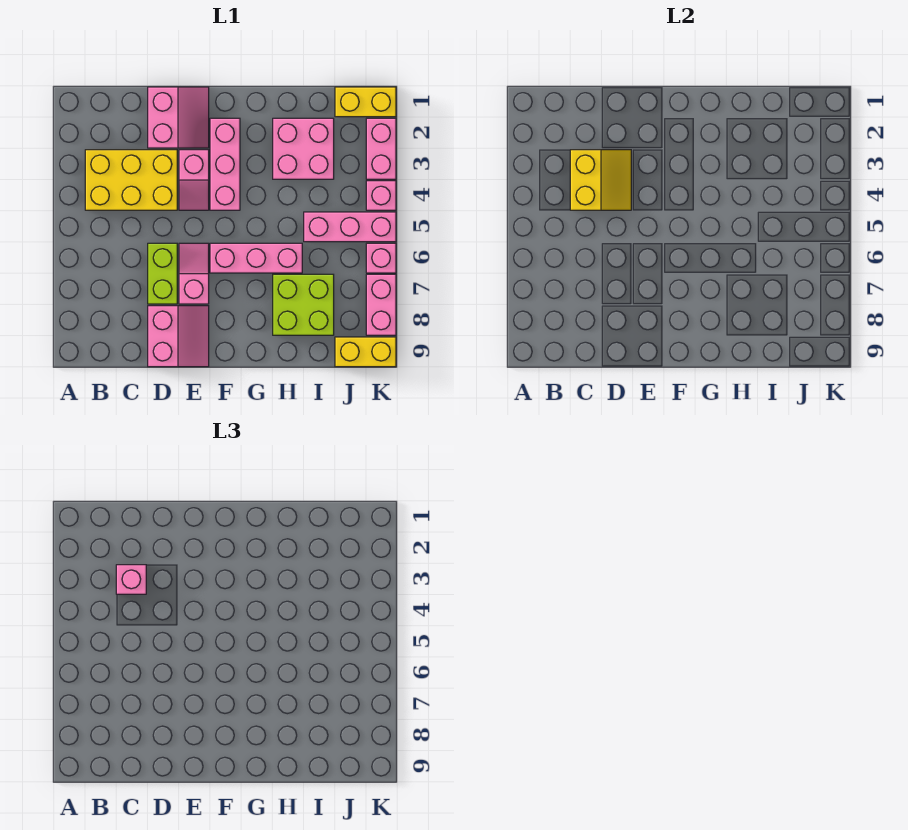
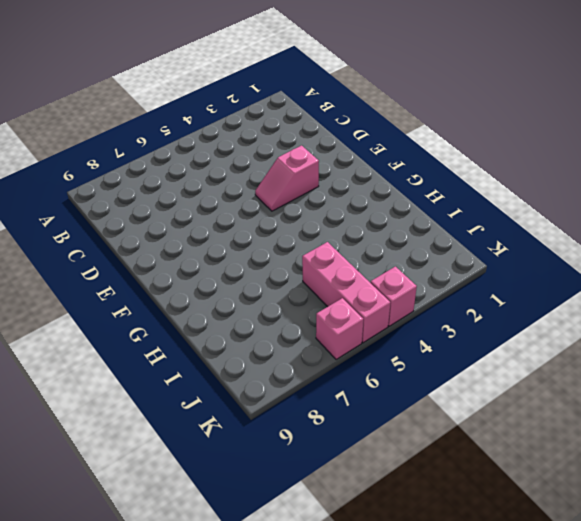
none -> yellow brick B3:D4 level 1
none -> pink slope D1:E2 level 1 top D
none -> lime brick D6:D7 level 1

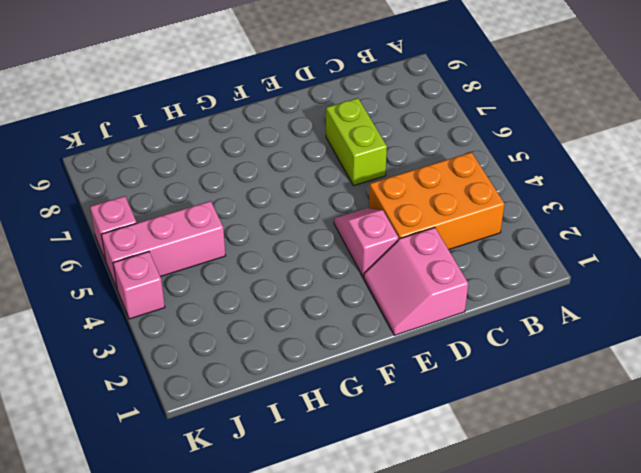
orange brick B3:D4 level 1 -> yellow brick B3:D4 level 1
none -> pink slope D8:E9 level 1 top D
none -> pink slope E6:E7 level 1 top 7
none -> pink brick F2:F4 level 1

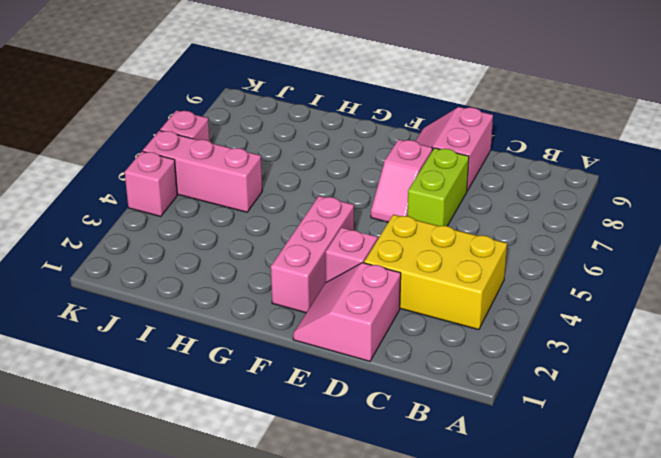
none -> pink brick F6:H6 level 1
none -> pink brick H2:I3 level 1
none -> lime brick H7:I8 level 1

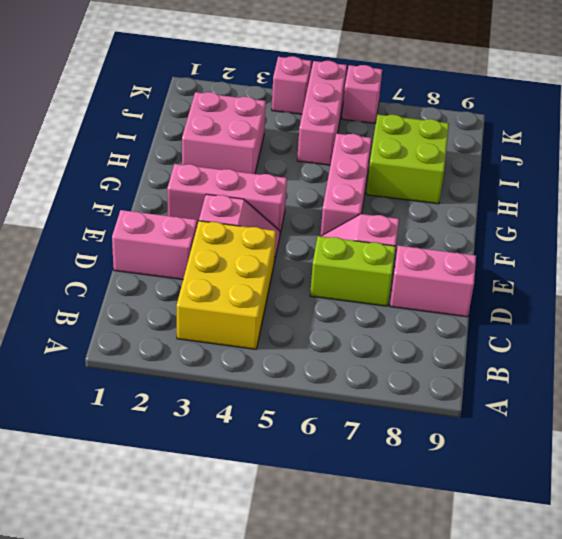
none -> yellow brick J1:K1 level 1
none -> yellow brick J9:K9 level 1
none -> pink brick K2:K3 level 1

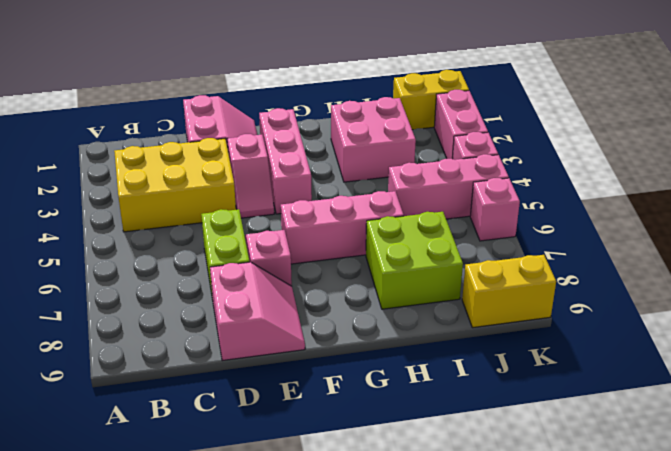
none -> pink brick K7:K8 level 1
none -> yellow slope C3:D4 level 2 top C
none -> pink brick C3 level 3

